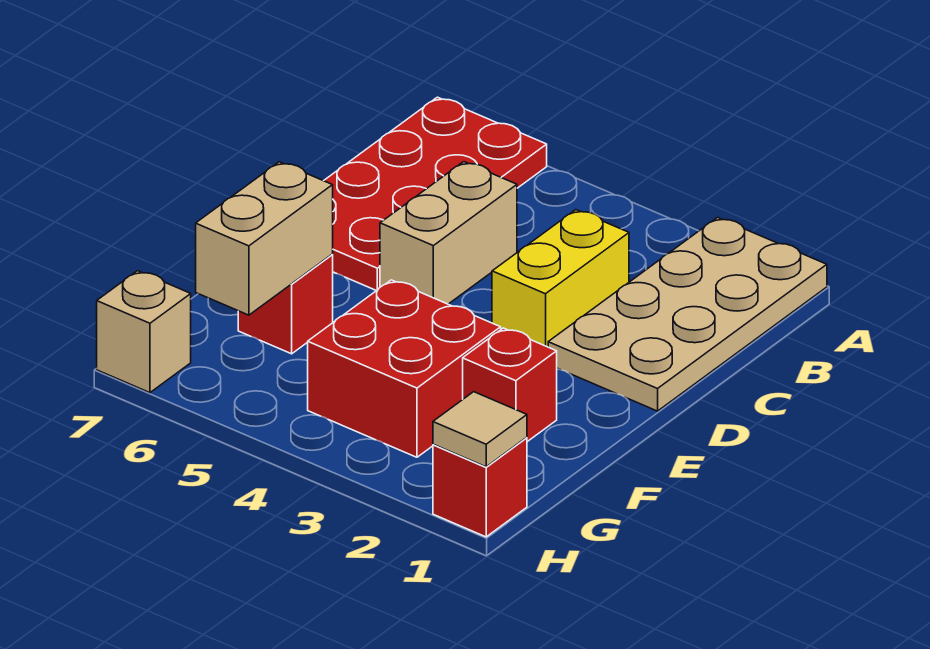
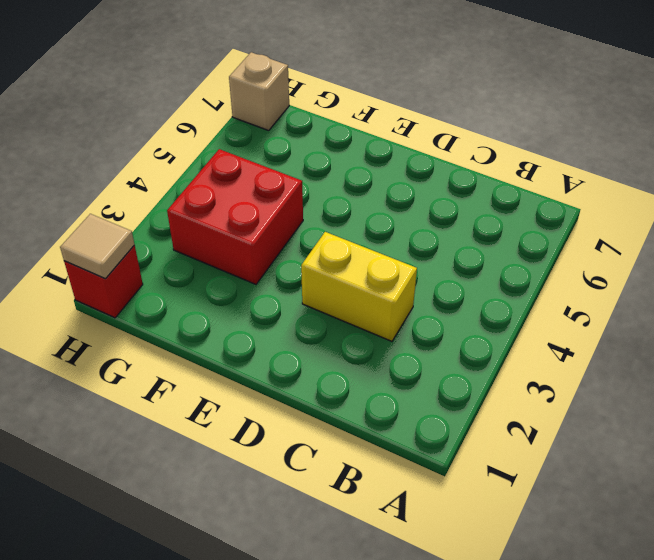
none -> tan plate A1:D2 level 1
none -> red plate A6:D7 level 1

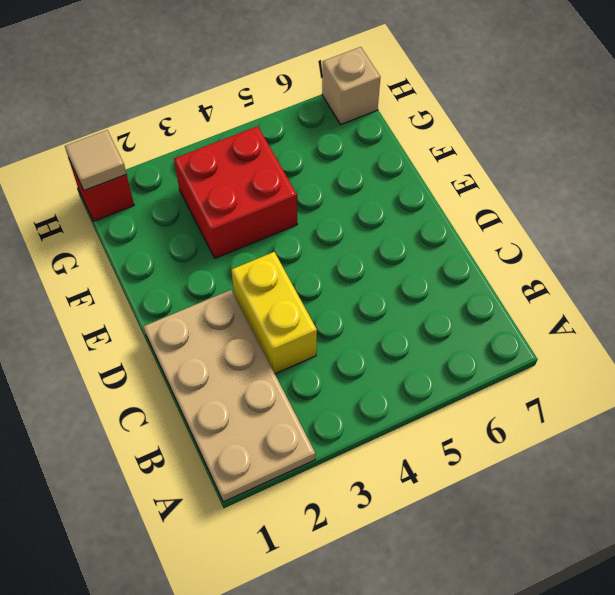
none -> red plate A6:D7 level 1
none -> tan brick C5:D5 level 1

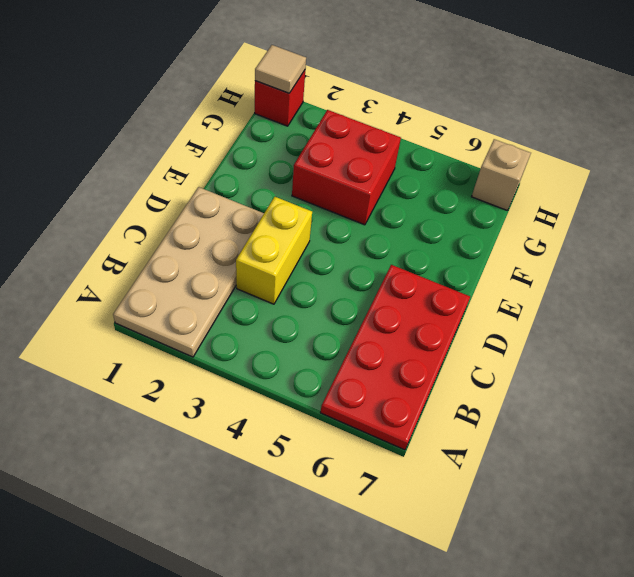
none -> tan brick C5:D5 level 1
none -> red brick F2 level 1

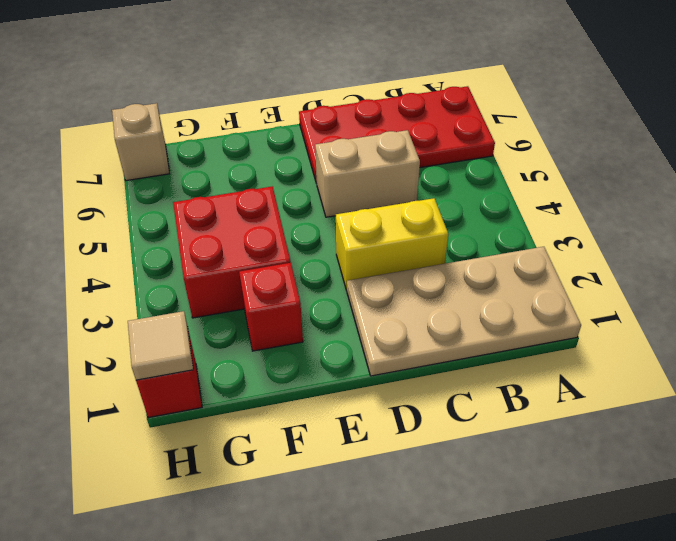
none -> red brick F6 level 1
none -> tan brick F6:G6 level 2

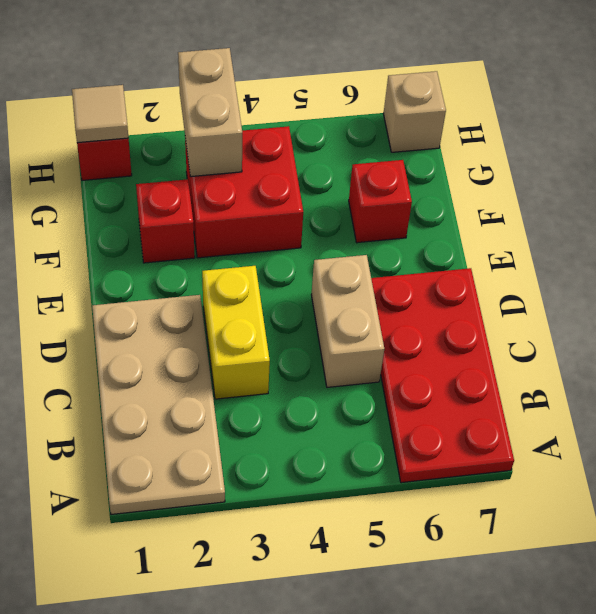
tan brick G3:H3 level 2 -> tan brick F6:G6 level 2

